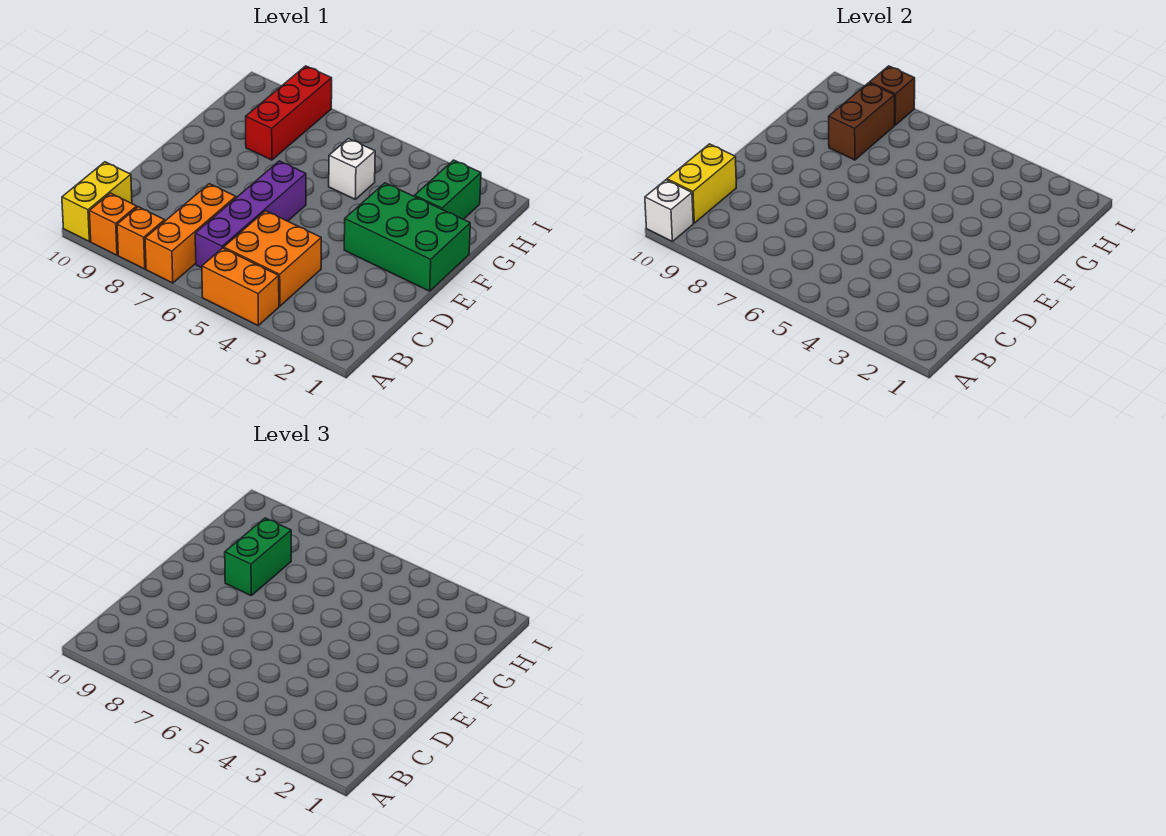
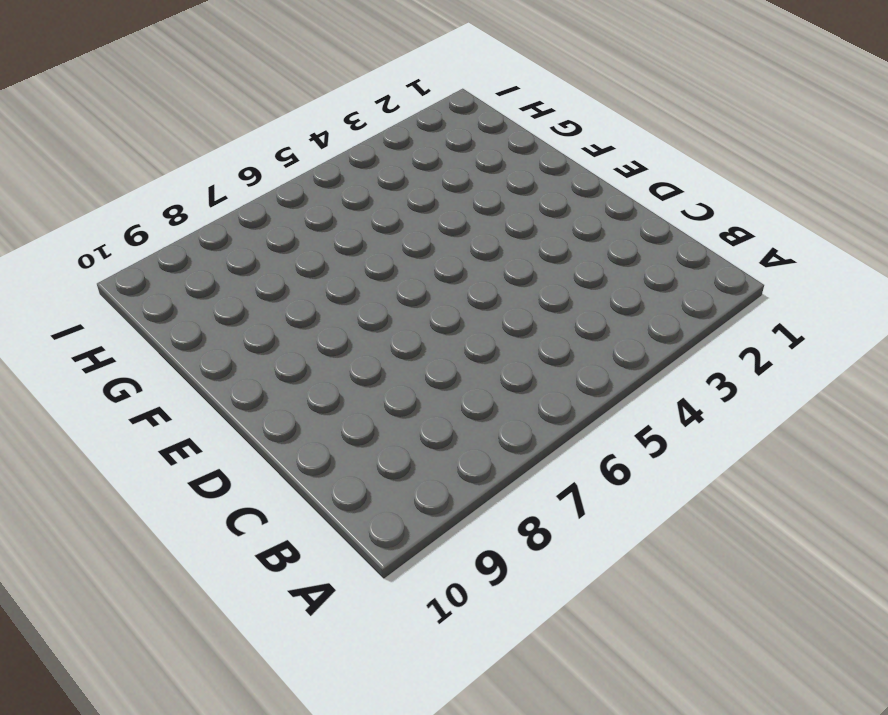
none -> orange brick A4:A5 level 1
none -> orange brick A7:C7 level 1
none -> orange brick A8 level 1

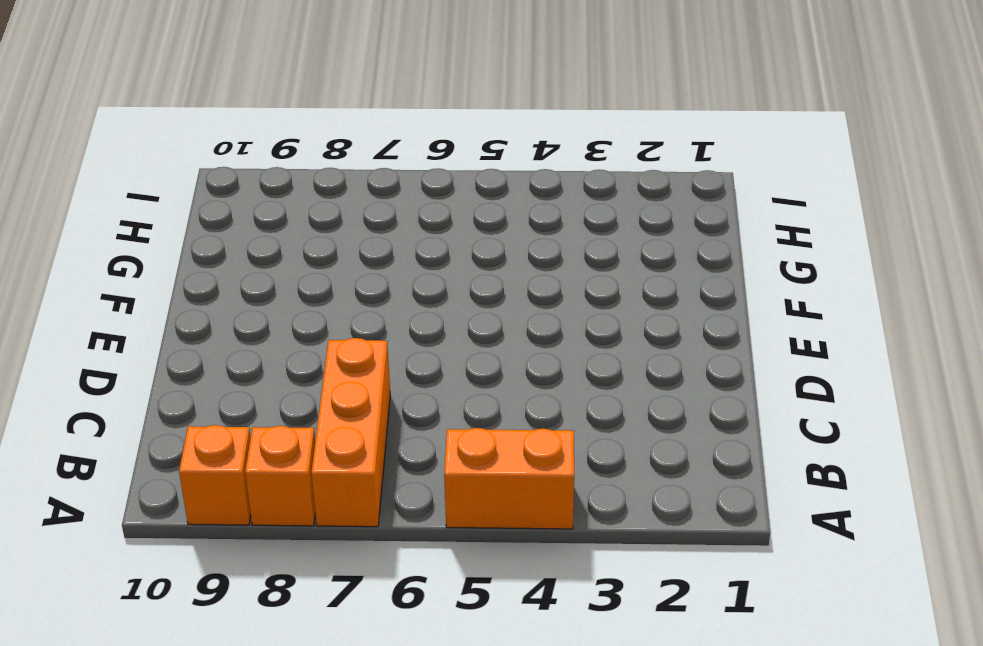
none -> yellow brick A10:B10 level 1
none -> orange brick B4:C5 level 1
none -> purple brick B6:E6 level 1

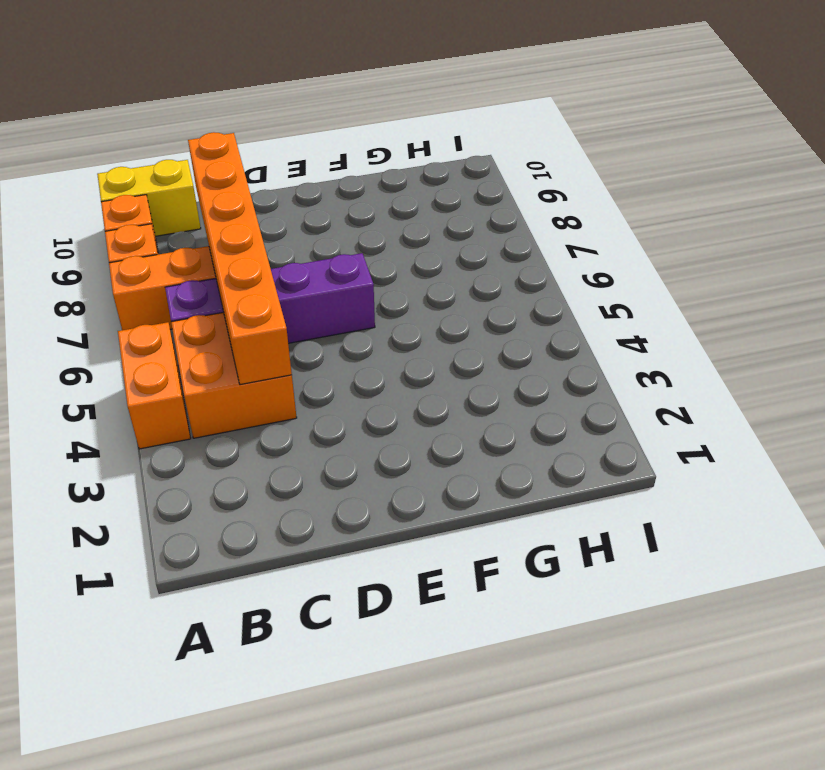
orange brick C4:C9 level 2 -> none
none -> green brick E1:F3 level 1
none -> green brick G2:H2 level 1
none -> white brick G5 level 1

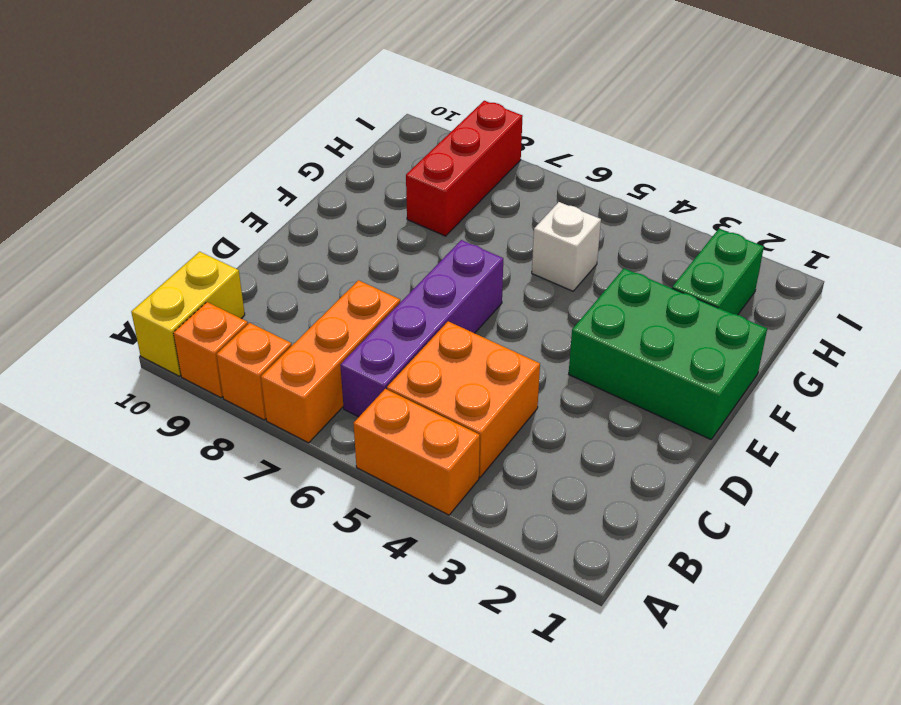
none -> white brick A10 level 2
none -> yellow brick B10:C10 level 2
none -> brown brick G8:H8 level 2

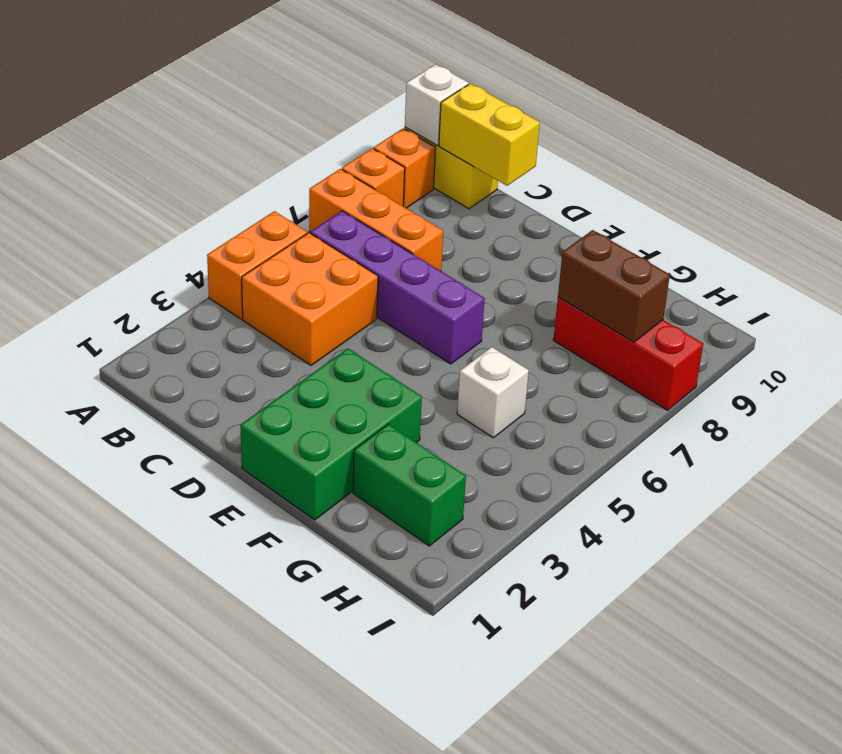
none -> brown brick I8 level 2
none -> green brick F8:G8 level 3

